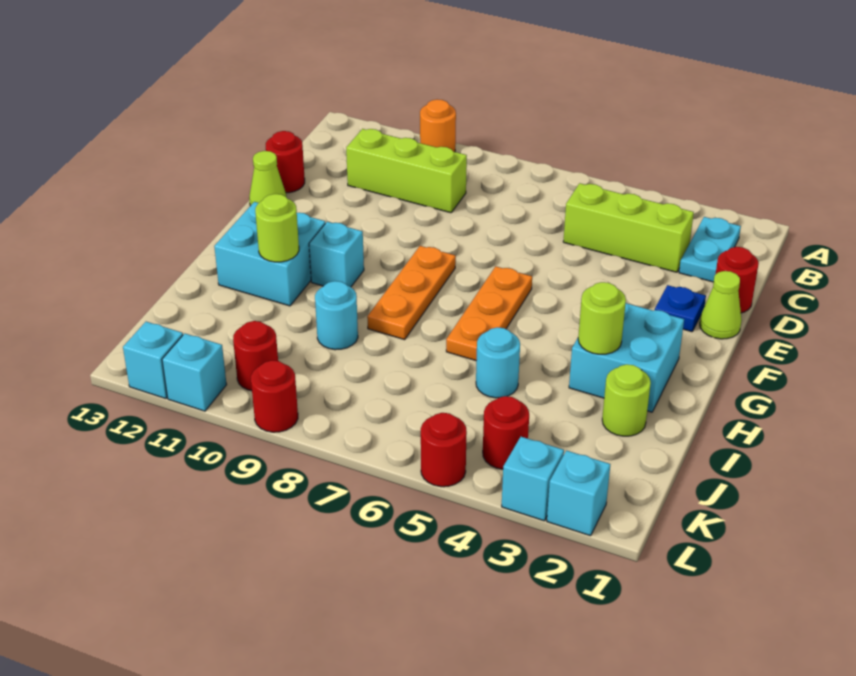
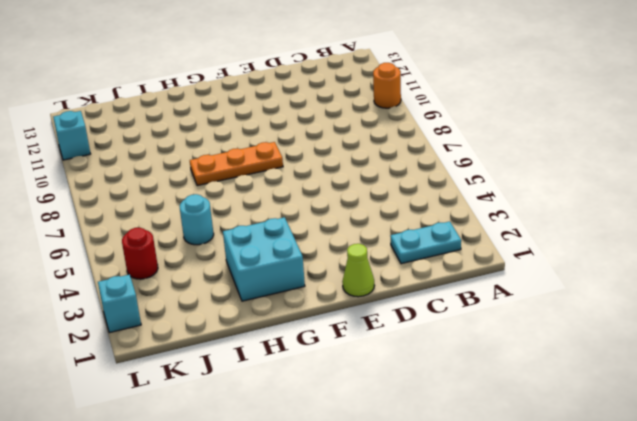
none -> lime brick C3:C5 level 1
none -> lime brick C9:C11 level 1
none -> red round brick D1 level 1

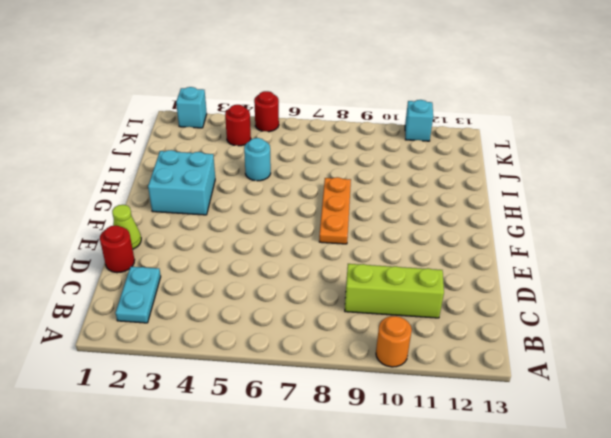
none -> lime brick C3:C5 level 1
none -> red round brick D13 level 1
none -> blue plate E2 level 1

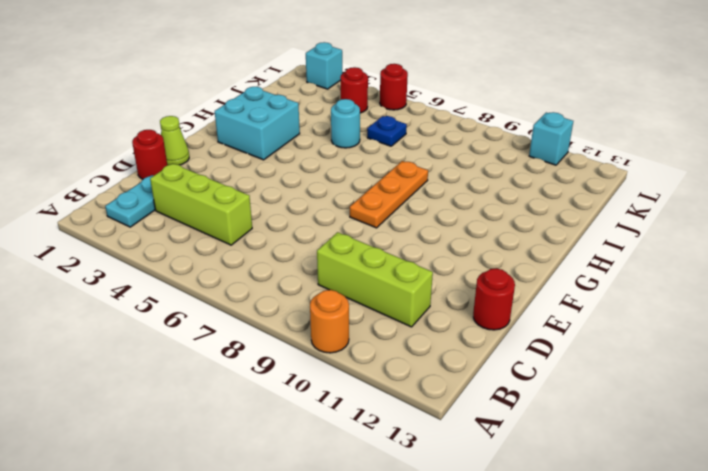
blue plate J6 level 1 -> blue plate E2 level 1
none -> lime cone E13 level 1
none -> orange plate F6:H6 level 1
none -> cyan brick G10 level 1

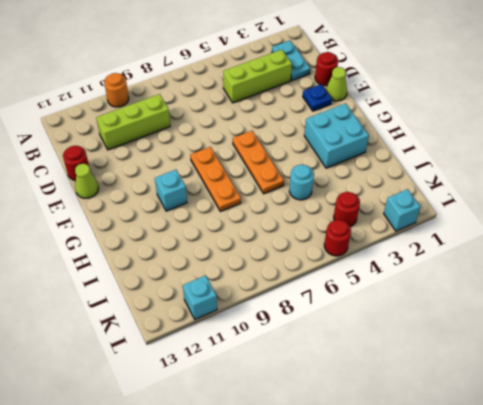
none -> cyan brick G11:H12 level 1
none -> lime round brick I2 level 1
none -> cyan round brick I9 level 1

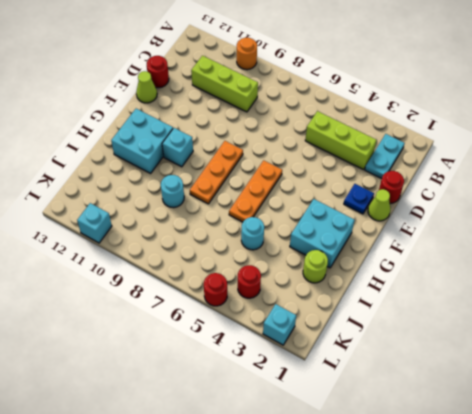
none -> red round brick K10 level 1
none -> cyan brick L3 level 1
none -> red round brick L9 level 1

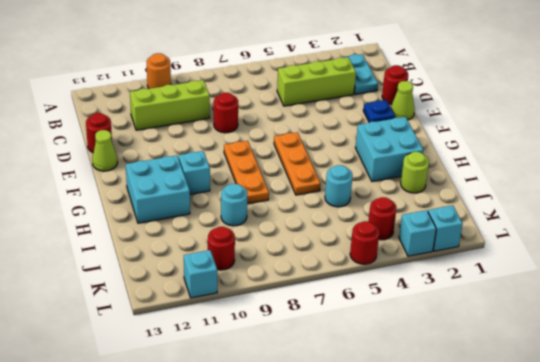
red round brick D8 level 1 -> red round brick L9 level 1
none -> cyan brick L12 level 1
none -> lime round brick H3 level 2
none -> lime round brick H11 level 2

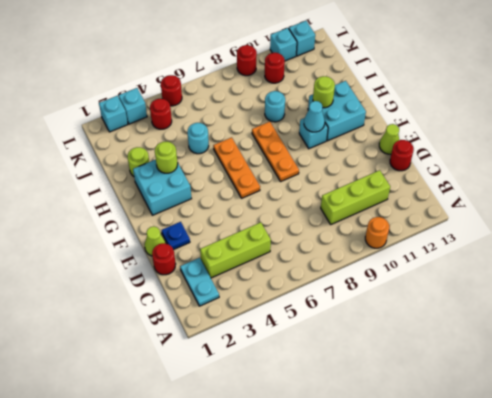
cyan cone G10 level 2 -> none

